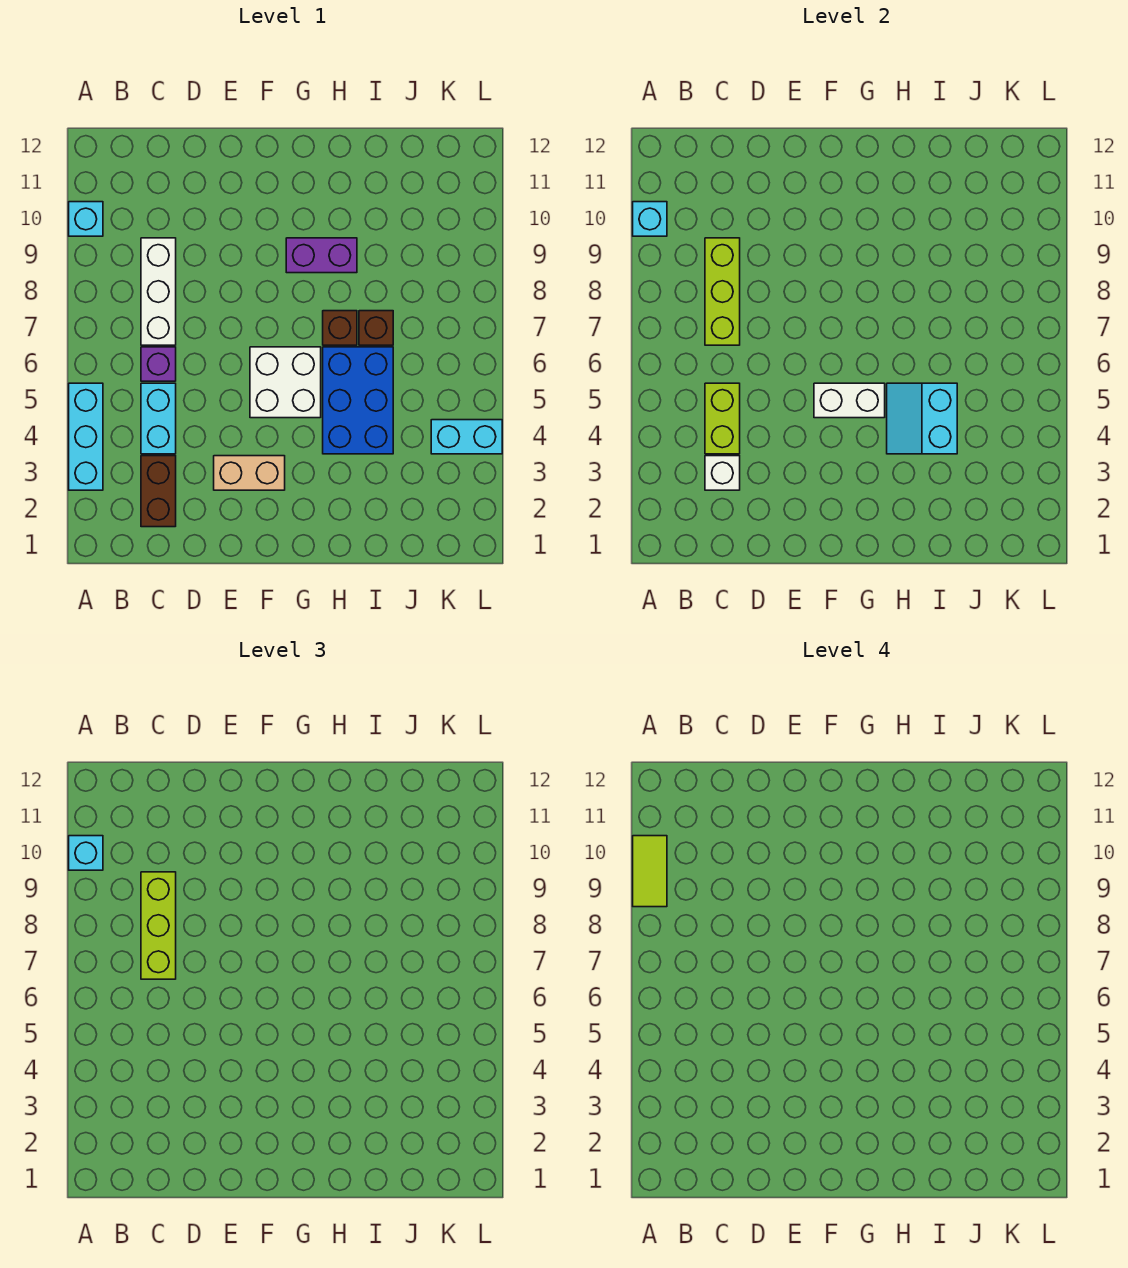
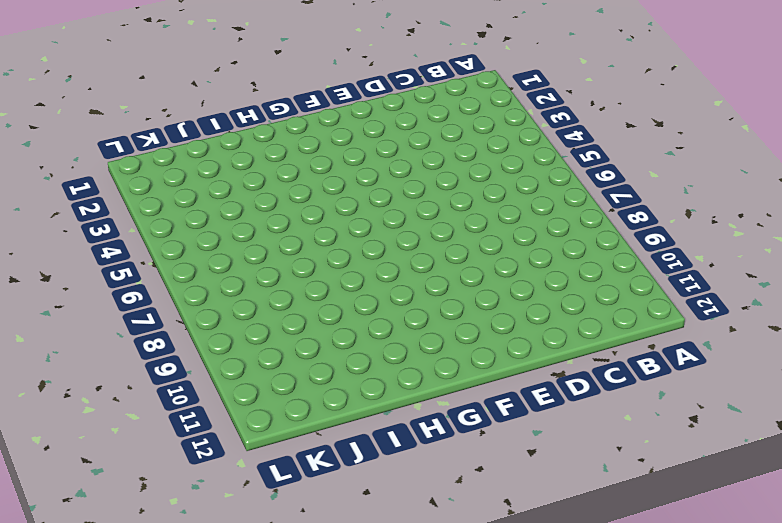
none -> cyan brick A3:A5 level 1
none -> cyan brick A10 level 1
none -> brown brick C2:C3 level 1

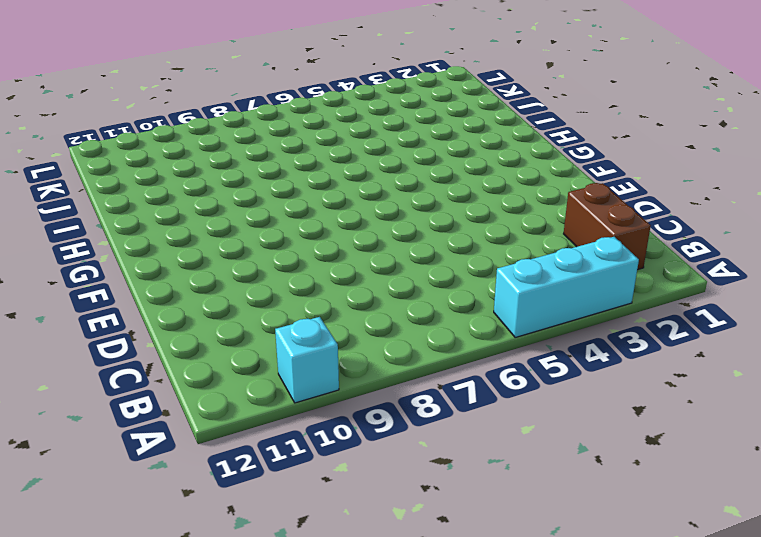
brown brick B2:C2 level 1 -> brown brick C2:C3 level 1
none -> cyan brick C4:C5 level 1
none -> purple brick C6 level 1
none -> white brick C7:C9 level 1

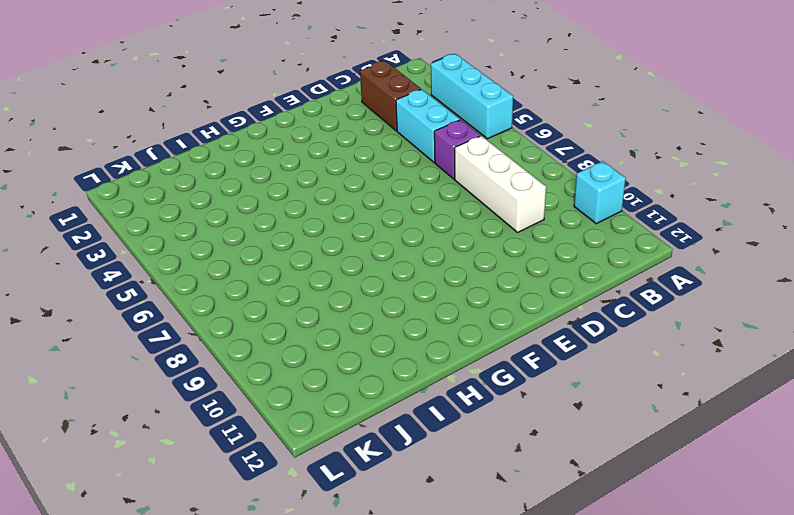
none -> tan brick E3:F3 level 1
none -> white brick F5:G6 level 1
none -> purple brick G9:H9 level 1

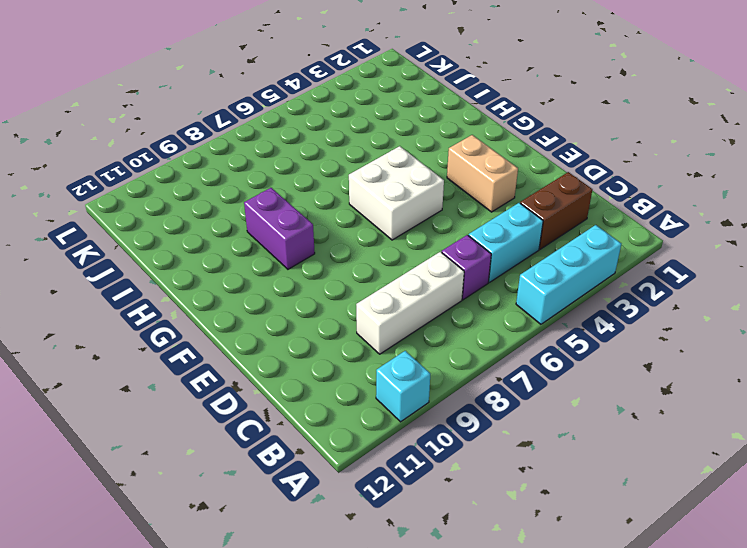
none -> blue brick H4:I6 level 1
none -> brown brick H7 level 1
none -> brown brick I7 level 1

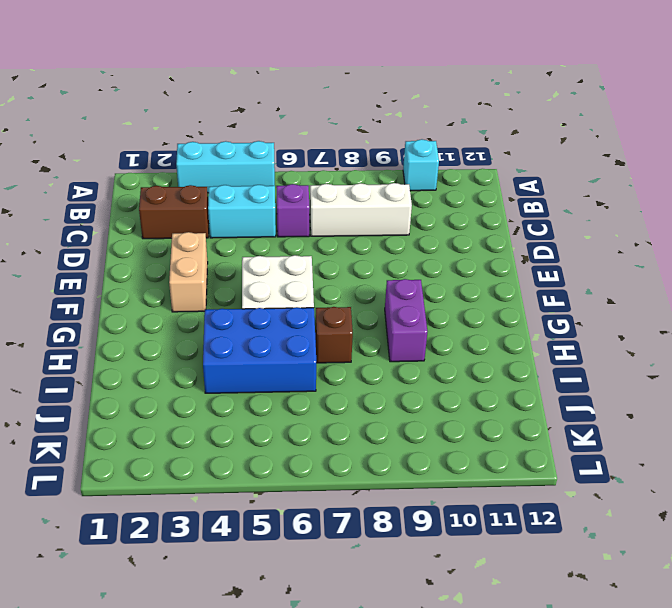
none -> brown brick I7 level 1
none -> cyan brick K4:L4 level 1
none -> cyan brick A10 level 2

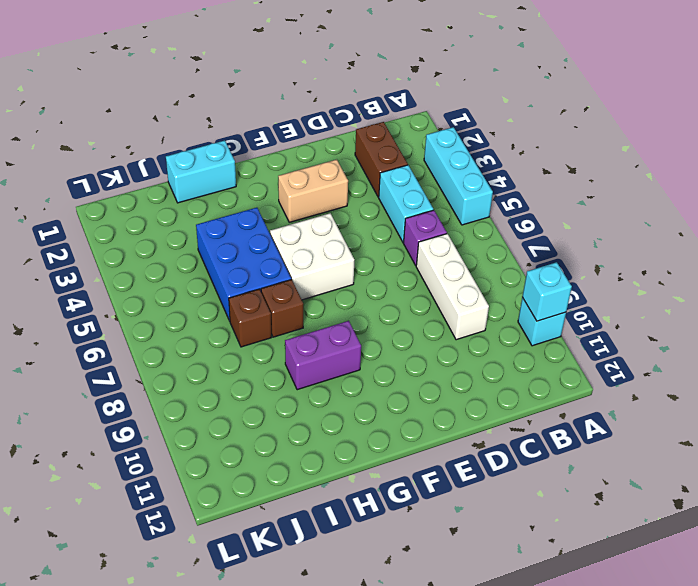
cyan brick H1:I1 level 1 -> cyan brick K4:L4 level 1
none -> white brick C3 level 2
none -> lime brick C4:C5 level 2
none -> lime brick C7:C9 level 2

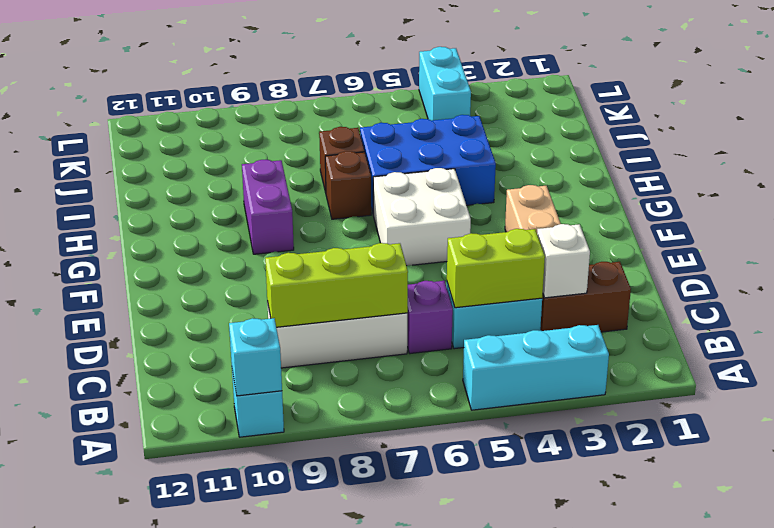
none -> white brick F5:G5 level 2
none -> cyan slope H4:I5 level 2 top I
none -> cyan brick A10 level 3

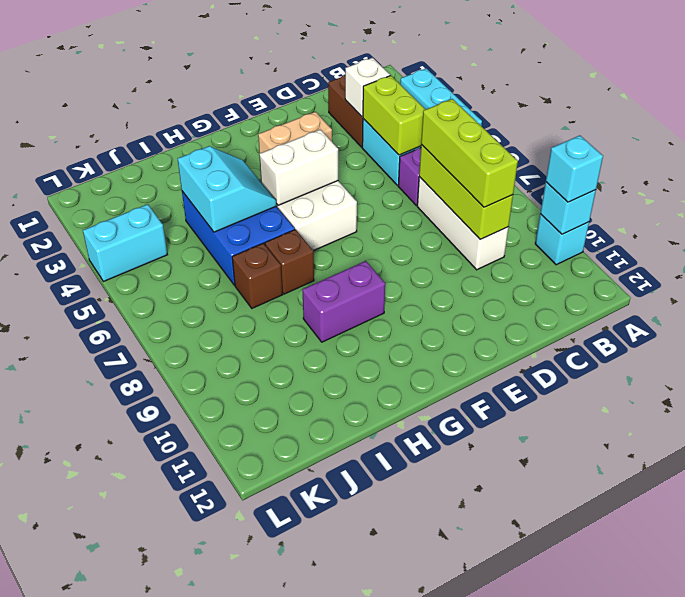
none -> lime tile A9:A10 level 4

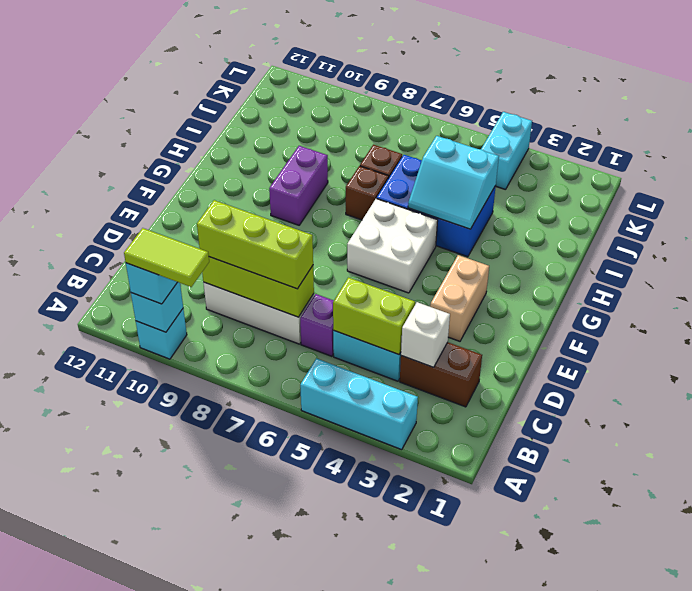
none -> white brick F5:G5 level 2

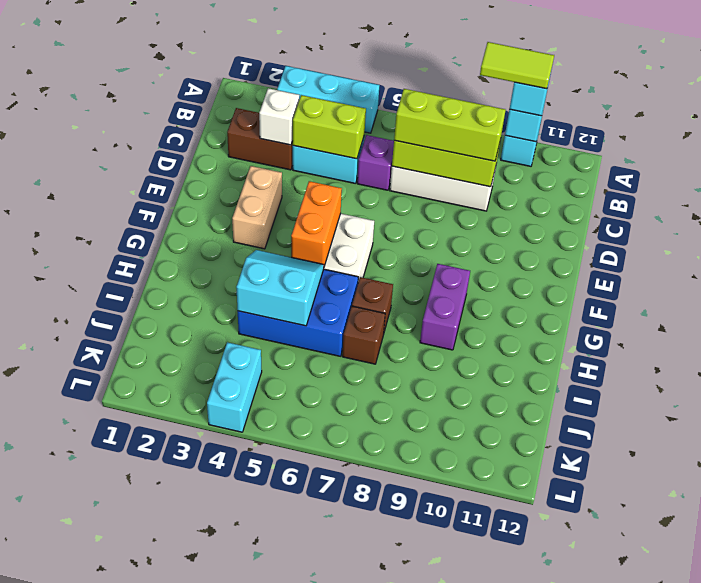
orange brick F5:G5 level 2 -> white brick F5:G5 level 2

